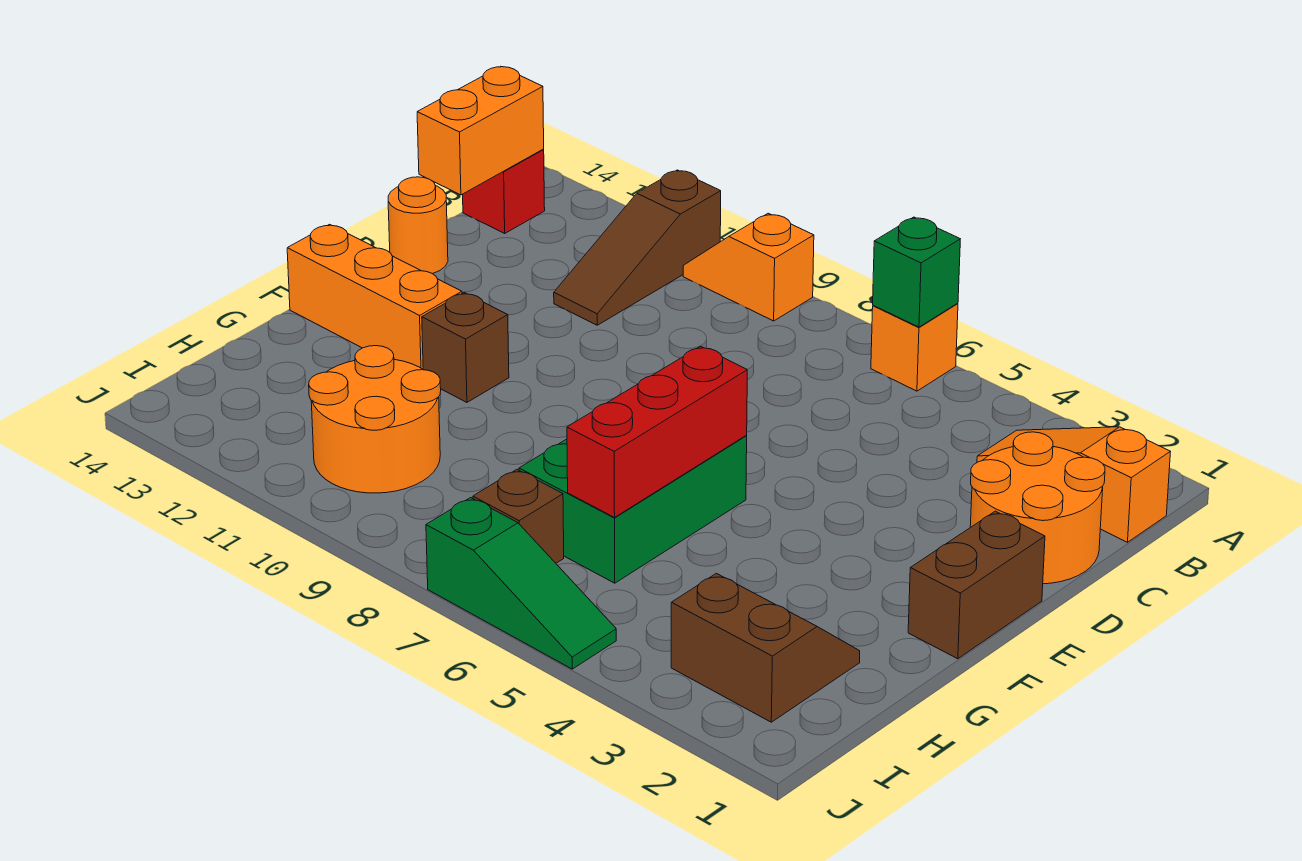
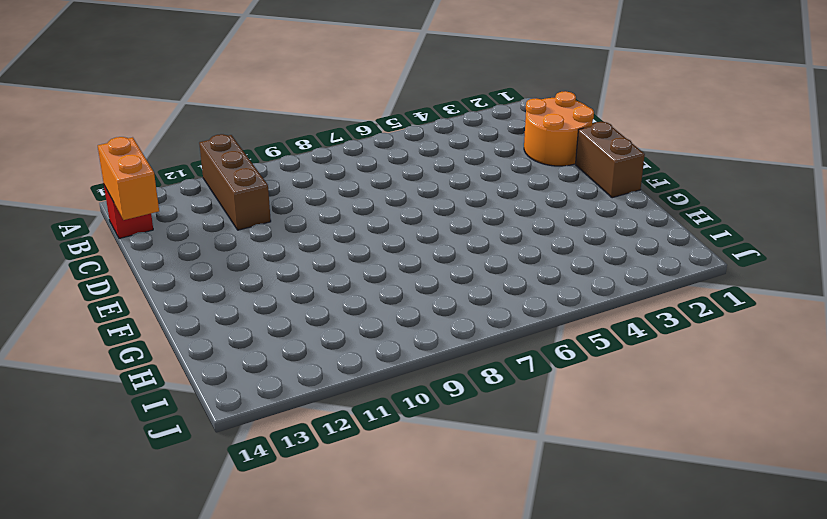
brown brick A11:C11 level 1 -> brown slope A11:C11 level 1 top A
none -> orange brick A6 level 1
none -> orange slope A9:A10 level 1 top 9
none -> orange slope B1:B3 level 1 top 1

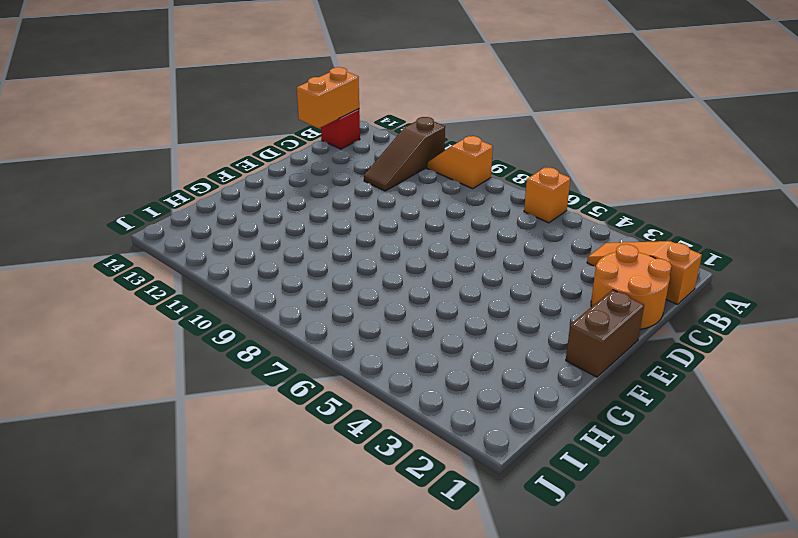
none -> orange round brick D14 level 1
none -> green brick F6:H7 level 1
none -> brown brick F11 level 1

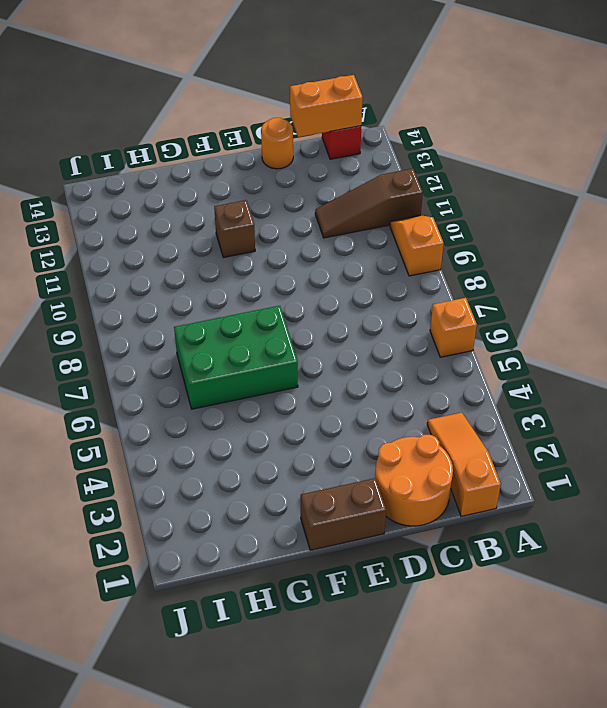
none -> orange brick F12:F14 level 1
none -> brown slope H2:I3 level 1 top I
none -> orange round brick H10:I11 level 1

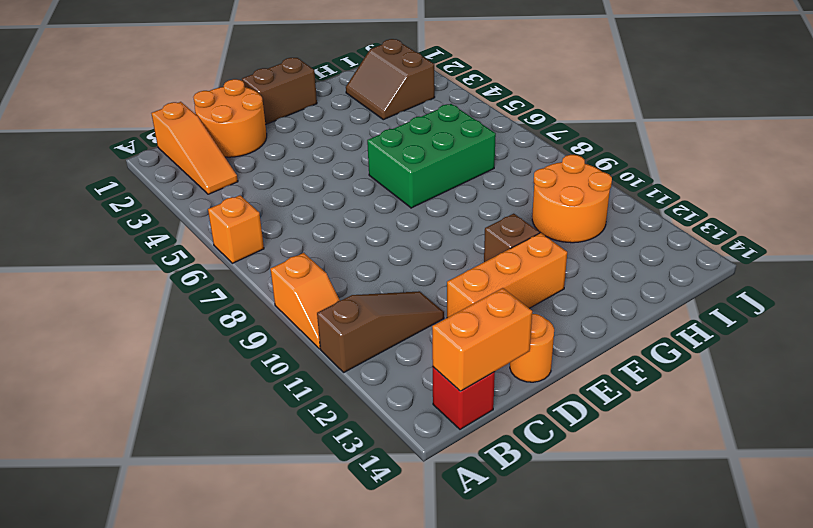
orange brick D12:F12 level 1 -> orange brick F12:F14 level 1
none -> brown brick I7 level 1
none -> green slope J5:J7 level 1 top 7
none -> green brick A6 level 2

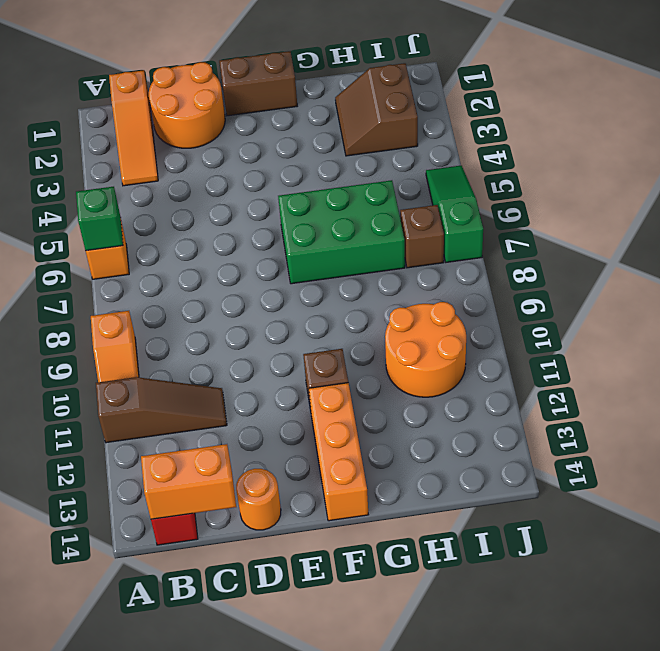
none -> red brick F6:H6 level 2

